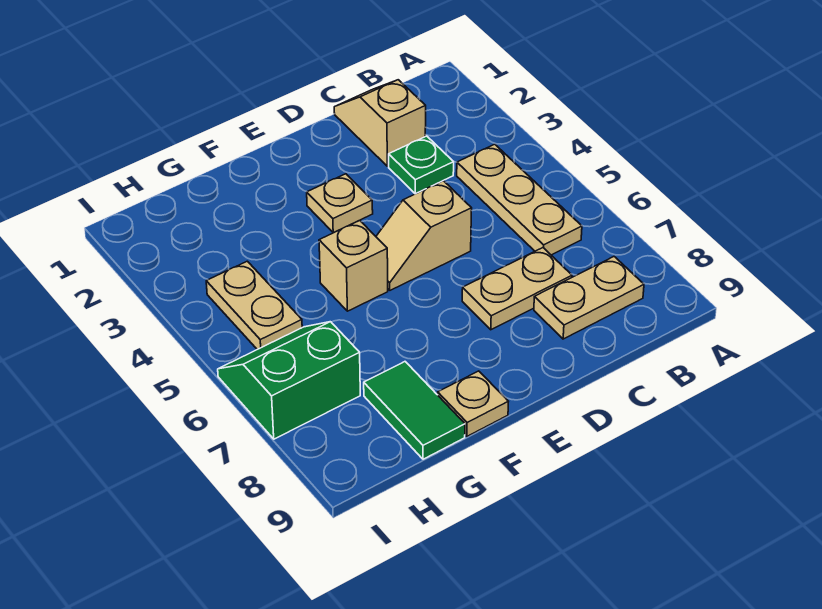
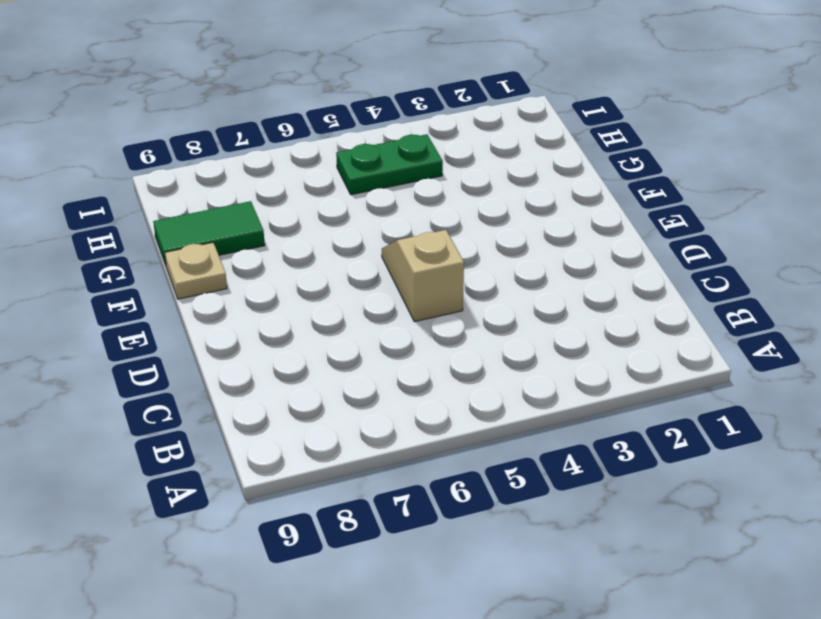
green plate H4:H5 level 1 -> tan plate H4:H5 level 1
none -> tan plate B4:B6 level 1
none -> tan plate B8:C8 level 1
none -> tan slope C1:C2 level 1 top 2

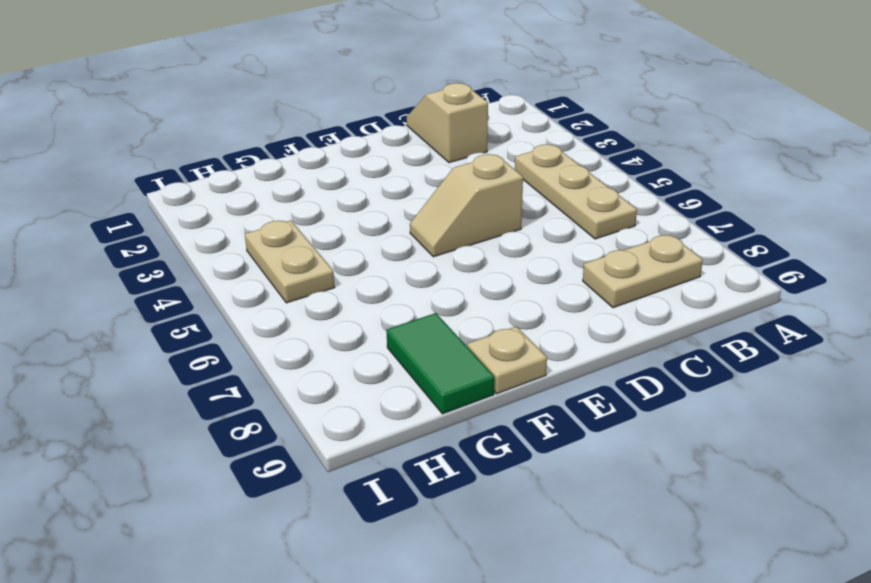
none -> green plate C3 level 1
none -> tan plate C7:D7 level 1
none -> tan plate E3 level 1

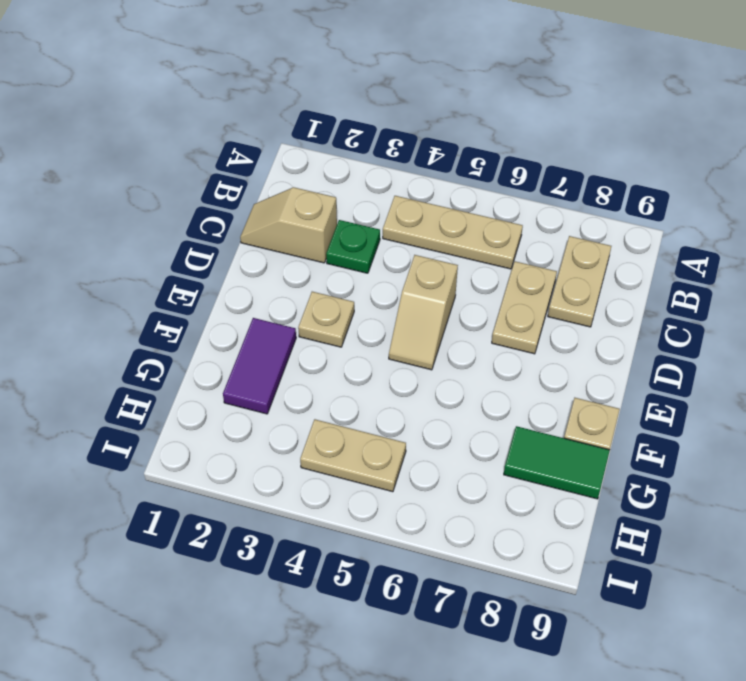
purple tile F2:G2 level 1 -> none
none -> tan brick F5 level 1
none -> green slope H6:I7 level 1 top 7

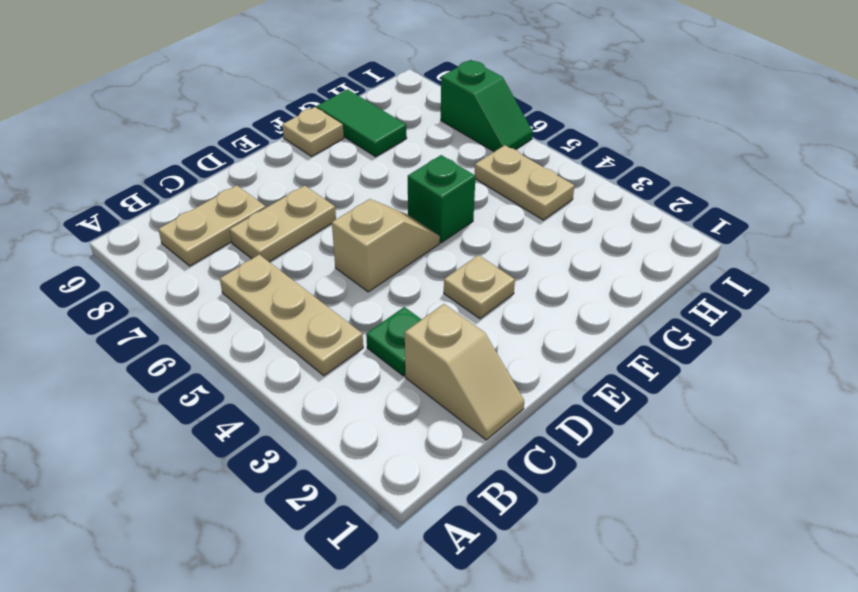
green brick F5 level 1 -> tan brick F5 level 1
green slope I6:I7 level 1 top 7 -> green slope H6:I7 level 1 top 7

